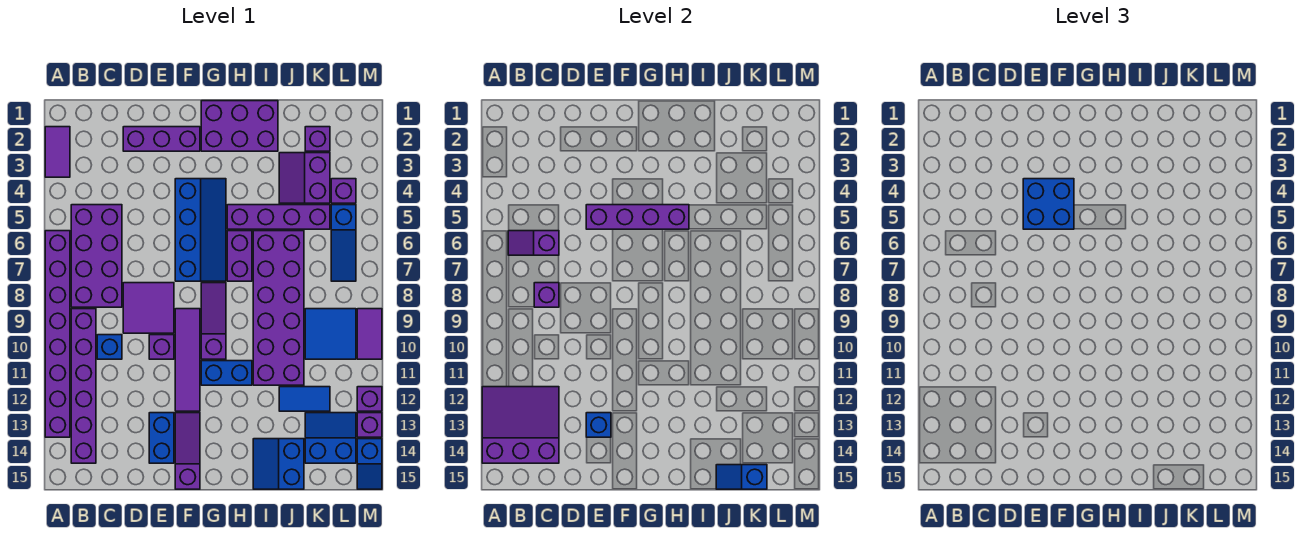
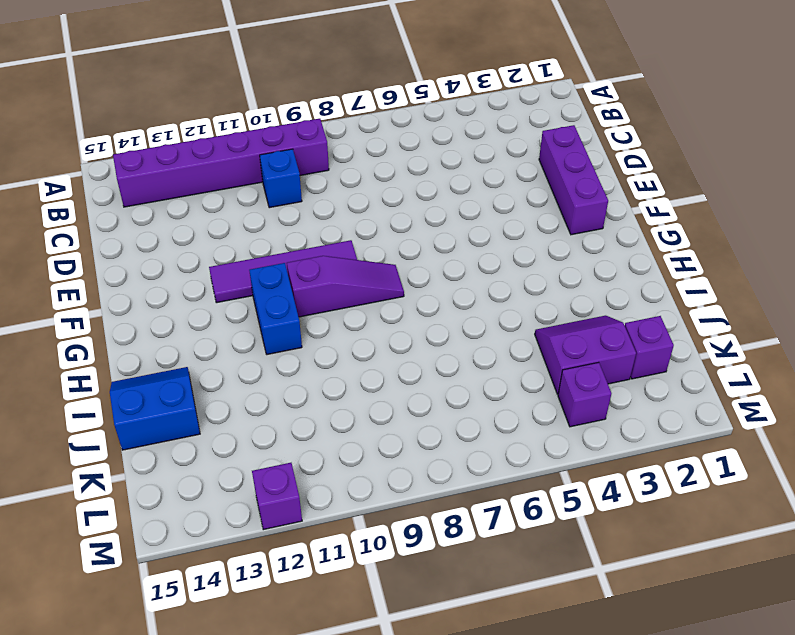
none -> purple tile A2:A3 level 1
none -> purple brick A6:A13 level 1
none -> purple brick B5:C8 level 1
none -> purple tile D8:E9 level 1

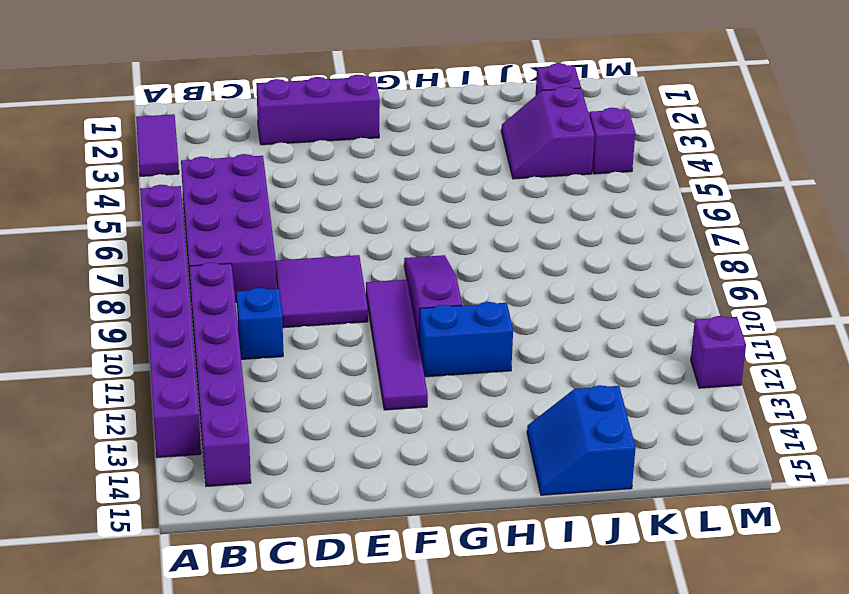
none -> purple brick E10 level 1
none -> blue brick E13:E14 level 1
none -> blue slope F4:G7 level 1 top F
none -> purple slope F13:F15 level 1 top 15

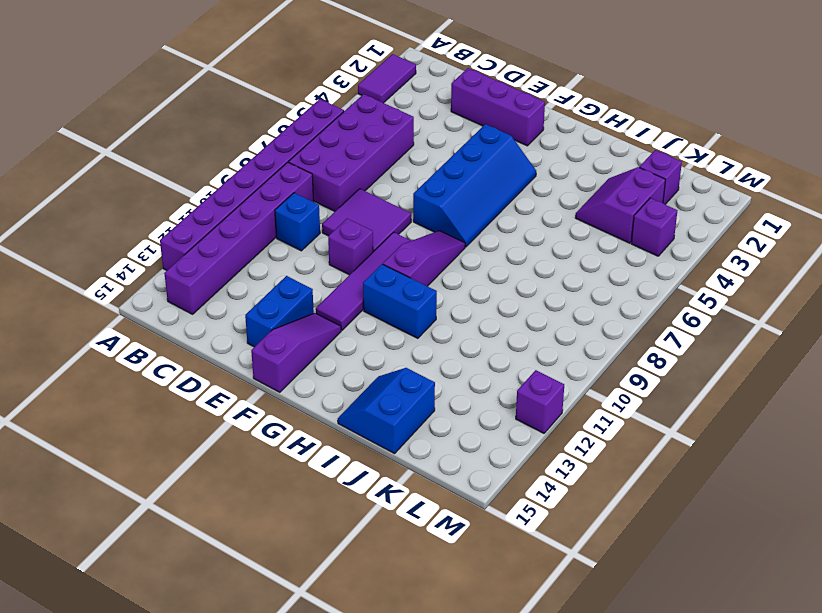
none -> purple brick G1:I2 level 1
none -> purple brick H5:K5 level 1
none -> purple brick H6:H7 level 1
none -> purple brick I6:J11 level 1

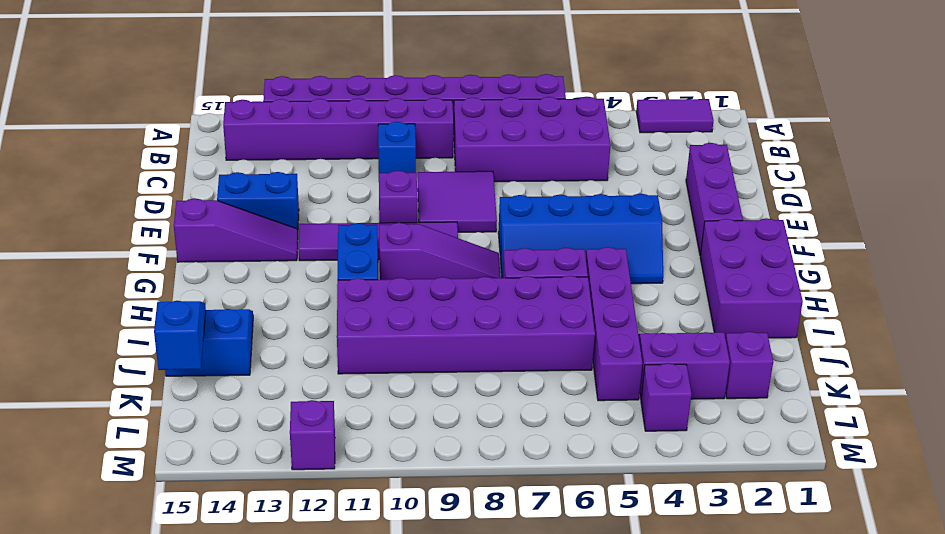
none -> blue tile J12:K12 level 1
none -> blue tile K9:L10 level 1
none -> blue slope K13:L14 level 1 top 14
none -> blue slope L5:L7 level 1 top 5

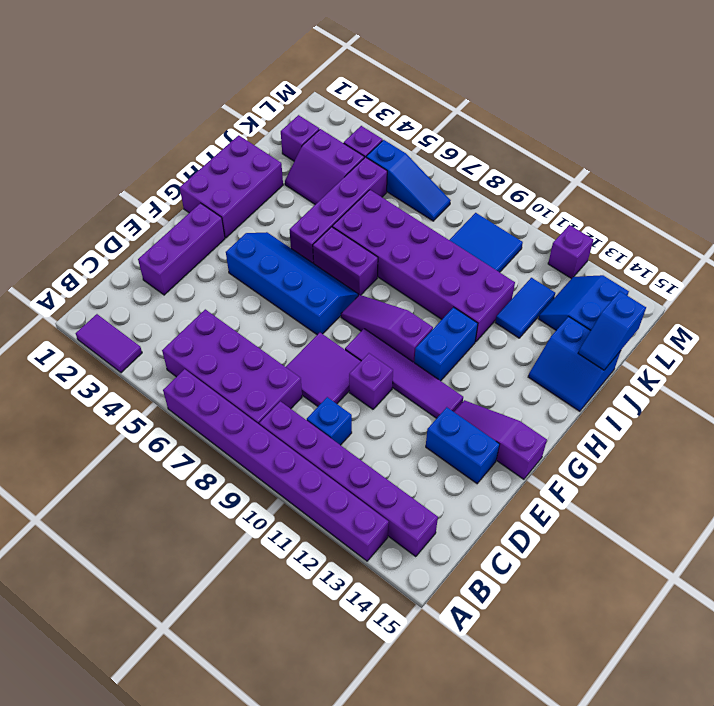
none -> purple tile M9:M10 level 1
none -> purple brick M13 level 1
none -> blue slope M14:M15 level 1 top 14
none -> purple slope A12:C14 level 2 top 14

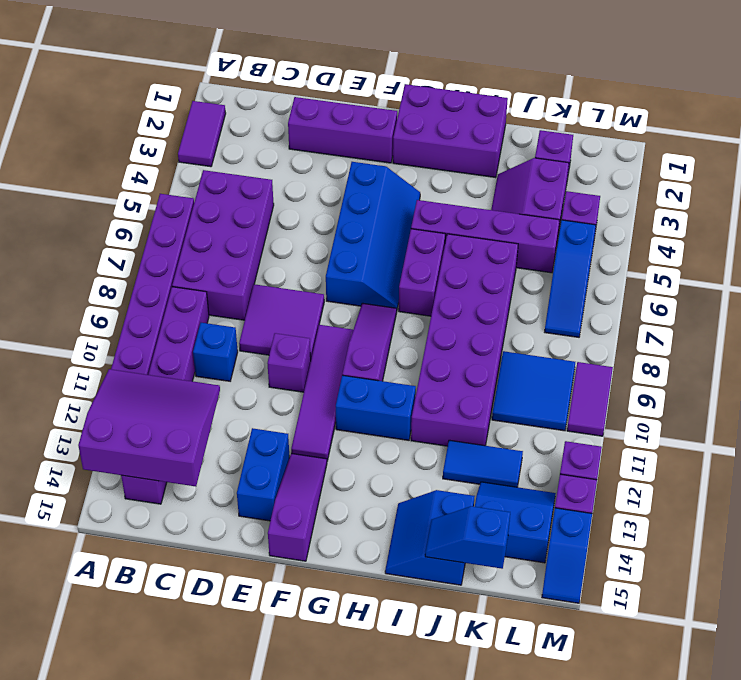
none -> purple slope B6:C6 level 2 top C
none -> purple brick C8 level 2
none -> purple brick E5:H5 level 2
none -> blue brick E13 level 2

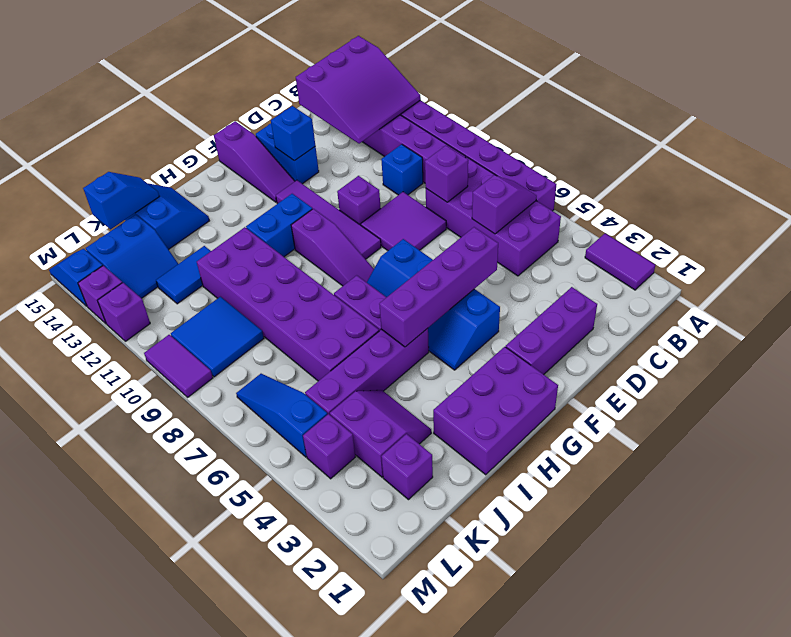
none -> blue brick E4:F5 level 3

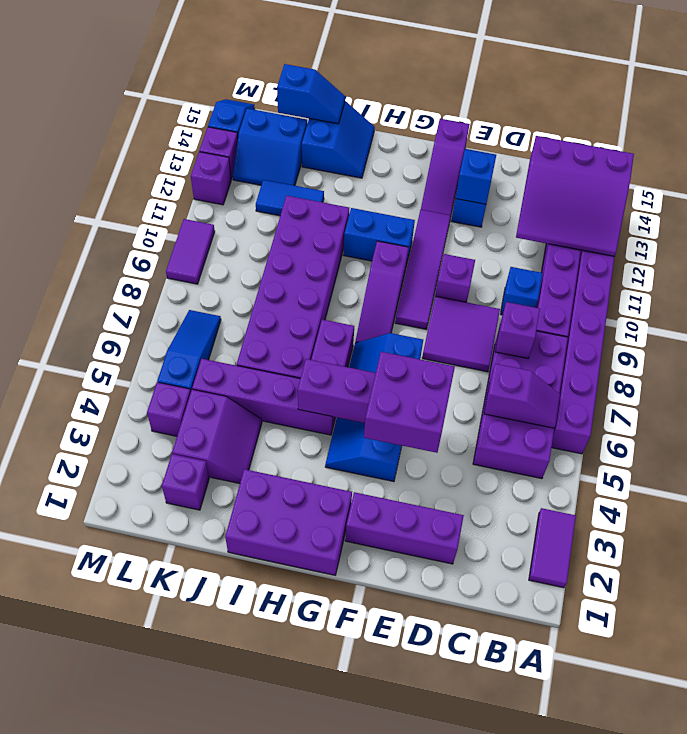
purple brick E4:F5 level 3 -> blue brick E4:F5 level 3
none -> blue tile K9:L10 level 1

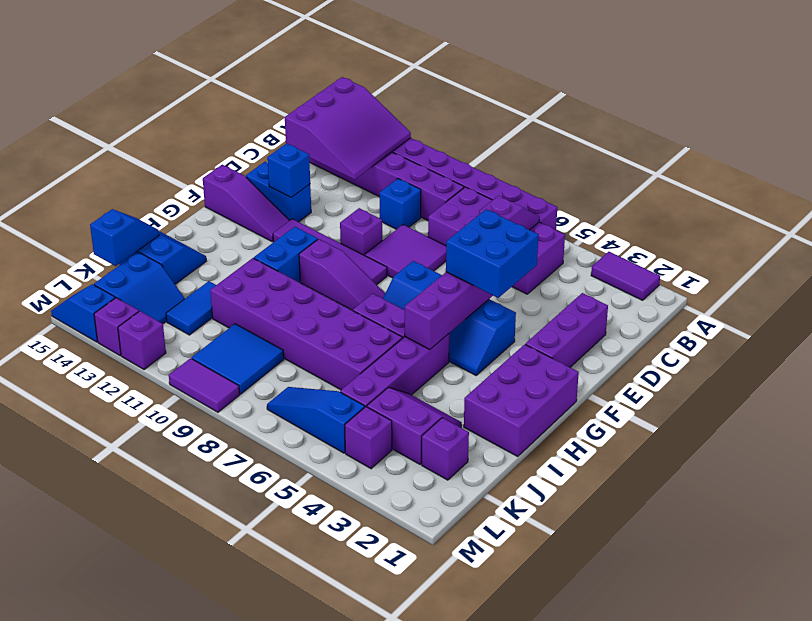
none -> purple brick C8 level 2

